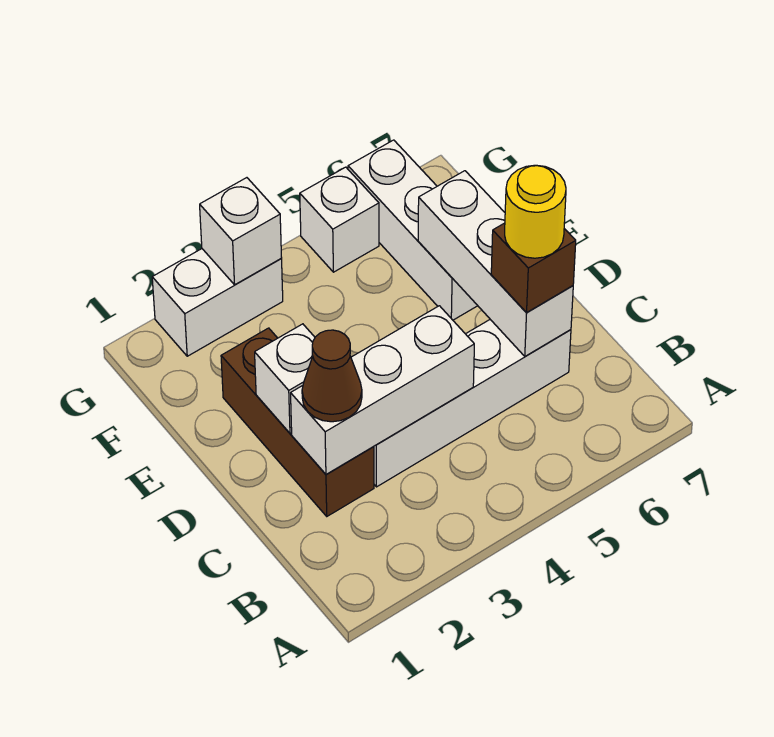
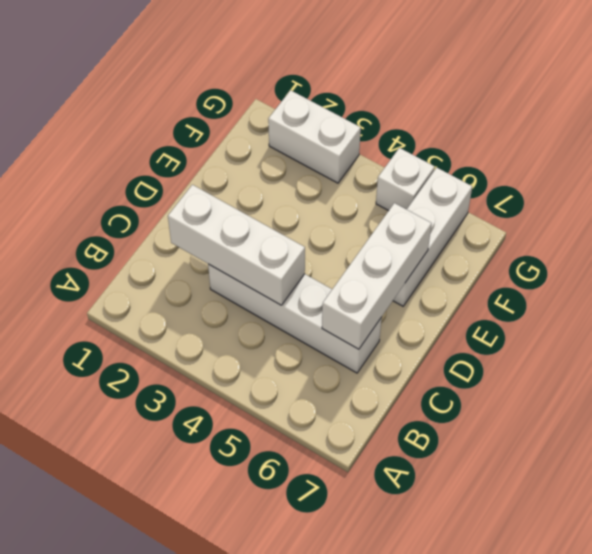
none -> brown brick C2:E2 level 1
none -> white brick D2 level 2
none -> white brick G3 level 2

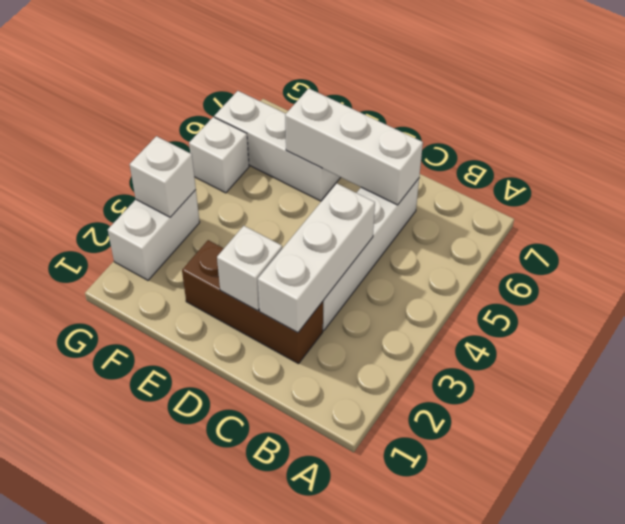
none -> brown cone C2 level 3
none -> brown brick C6 level 3
none -> yellow round brick C6 level 4

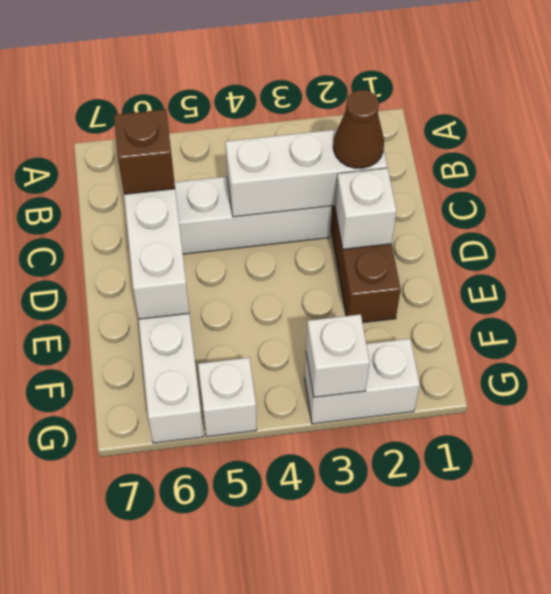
none -> yellow round brick C6 level 4

